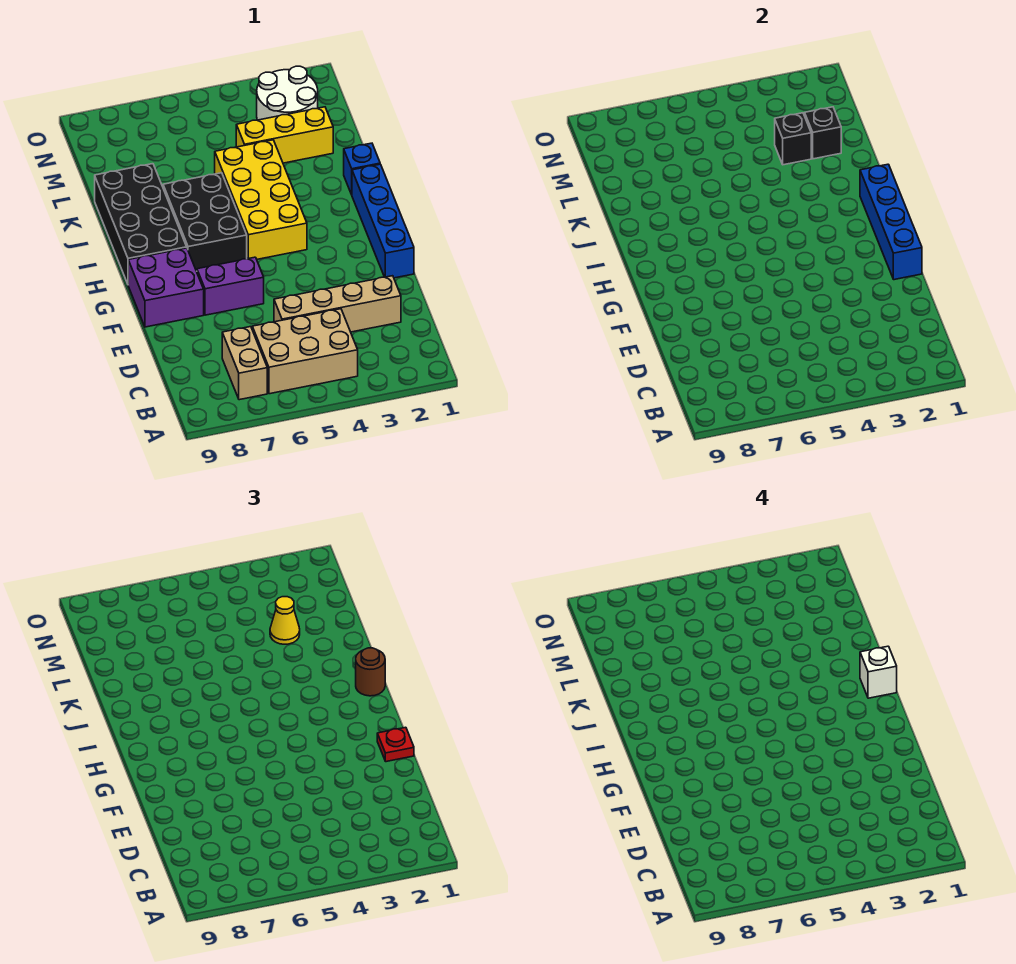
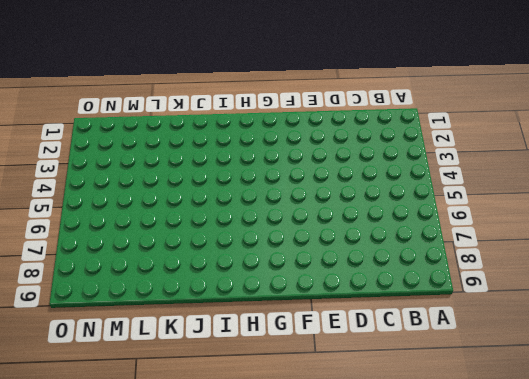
none -> tan brick B4:C6 level 1
none -> tan brick B7:C7 level 1
none -> tan brick D2:D5 level 1

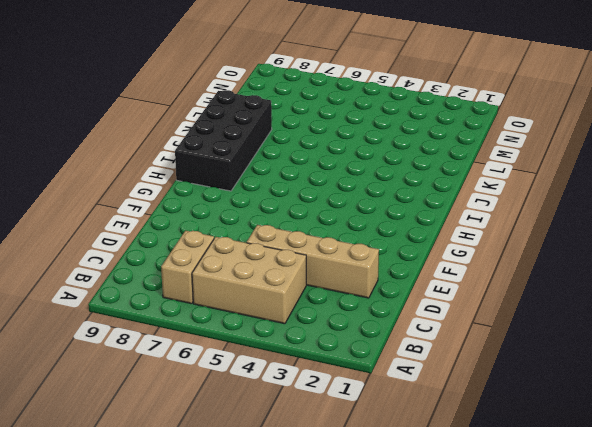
none -> blue brick F1:I1 level 1
none -> purple brick F6:F7 level 1
none -> purple brick F8:G9 level 1

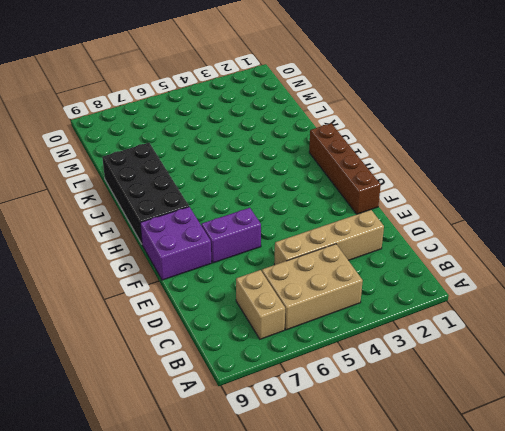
brown brick F1:I1 level 1 -> blue brick F1:I1 level 1
none -> yellow brick H4:K5 level 1
none -> black brick H6:J7 level 1
none -> blue brick J1 level 1

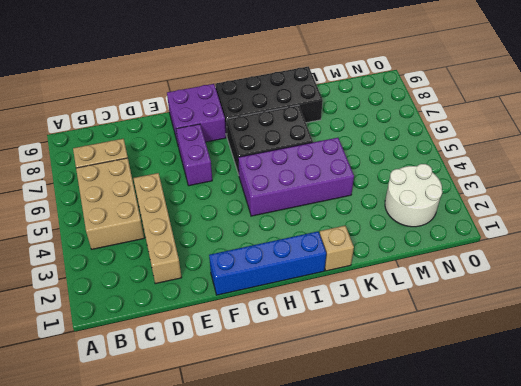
purple brick H4:K5 level 1 -> yellow brick H4:K5 level 1
tan brick J1 level 1 -> blue brick J1 level 1
none -> yellow brick L2:L4 level 1
none -> blue brick F1:I1 level 2
none -> black brick L2 level 2

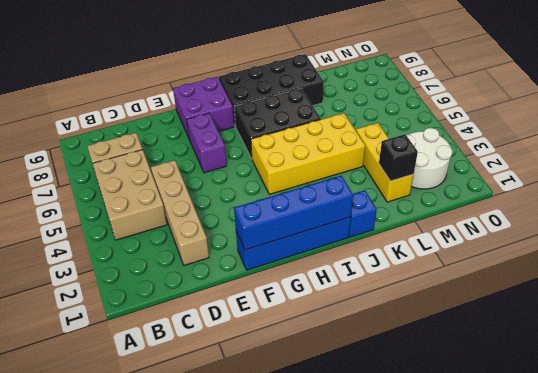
none -> black brick L3 level 2
none -> red plate F1 level 3
none -> brown round brick I1 level 3

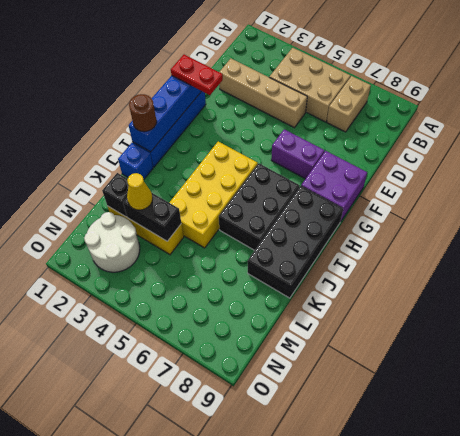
red plate F1:F2 level 3 -> red plate F1 level 3
black brick L3:L4 level 2 -> black brick L3 level 2
none -> white brick I1 level 4

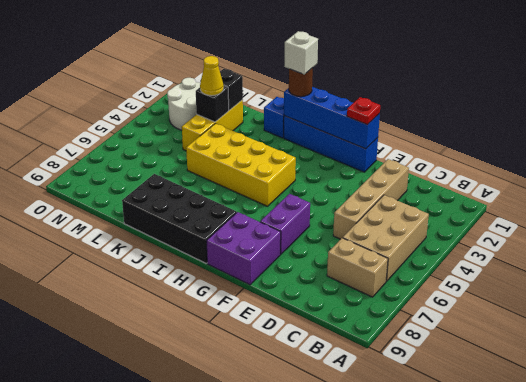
none -> black brick H6:J7 level 1

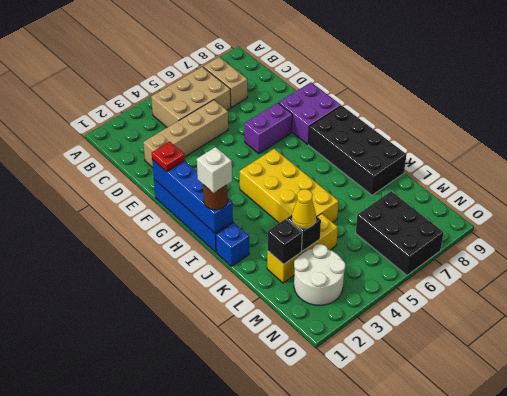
black brick M6:O7 level 1 -> black brick H6:J7 level 1

